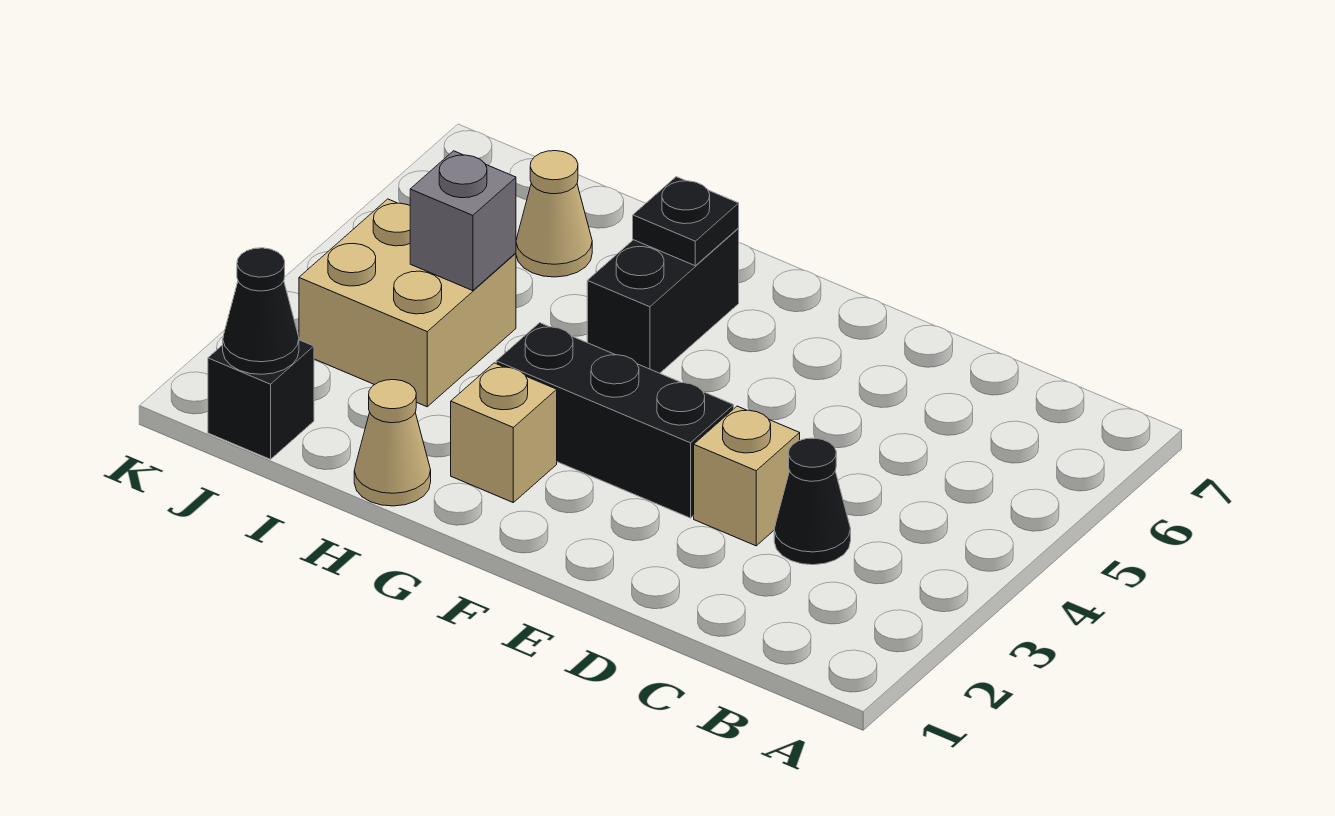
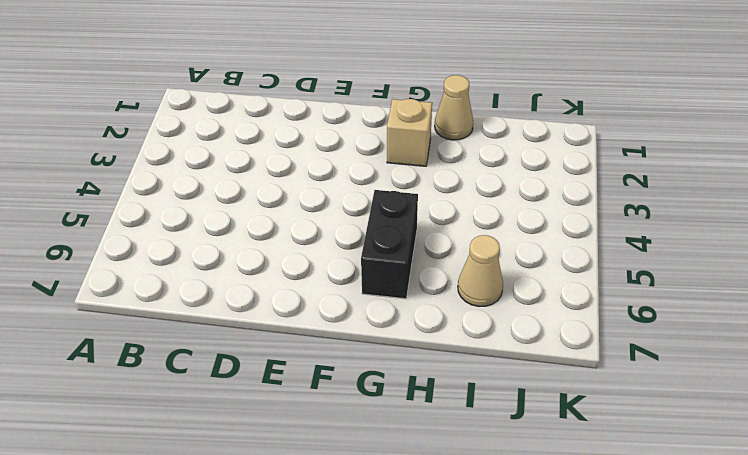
none -> black cone C3 level 1
none -> tan brick D3 level 1
none -> black brick E3:G3 level 1

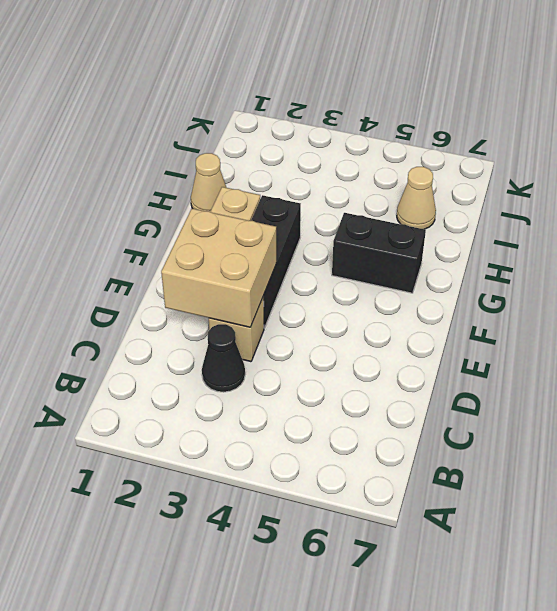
tan brick D2:E3 level 2 -> tan brick I3:J4 level 1
none -> black brick J1 level 1
none -> black plate G6 level 2
none -> grey brick I4 level 2

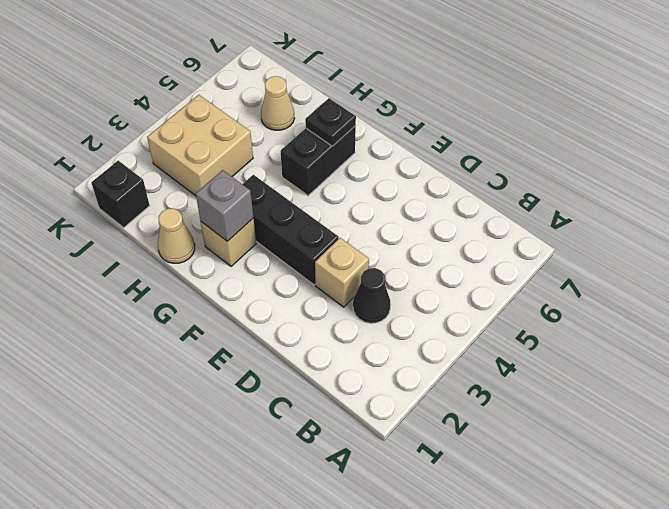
grey brick G2 level 2 -> grey brick I4 level 2
none -> black cone J1 level 2

